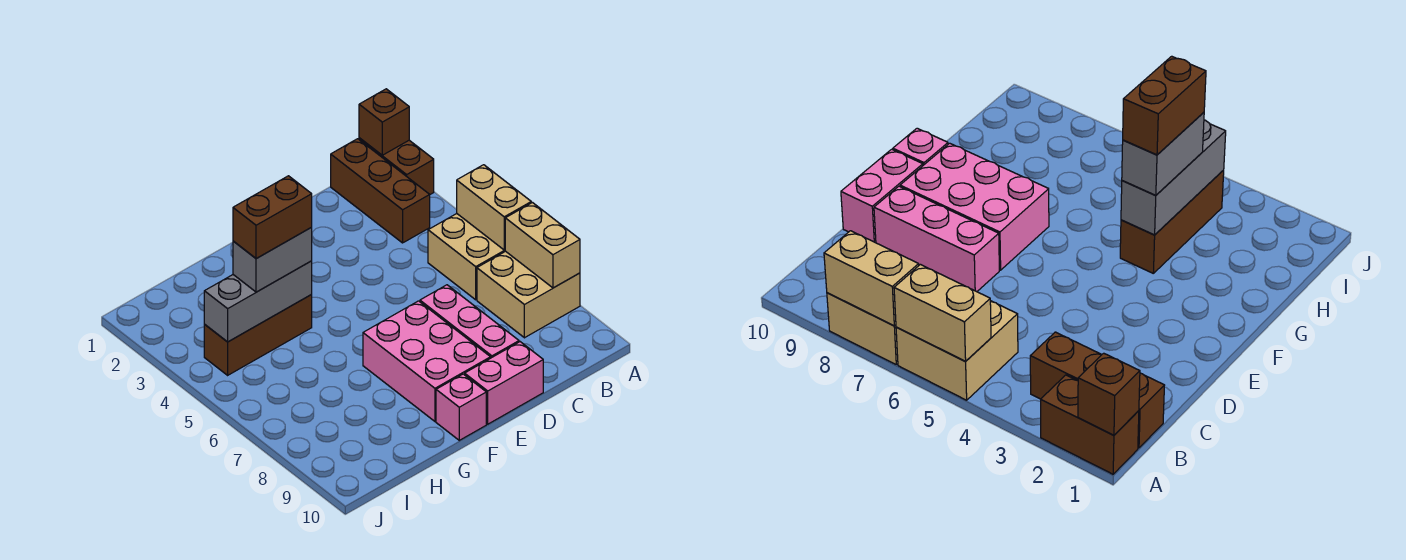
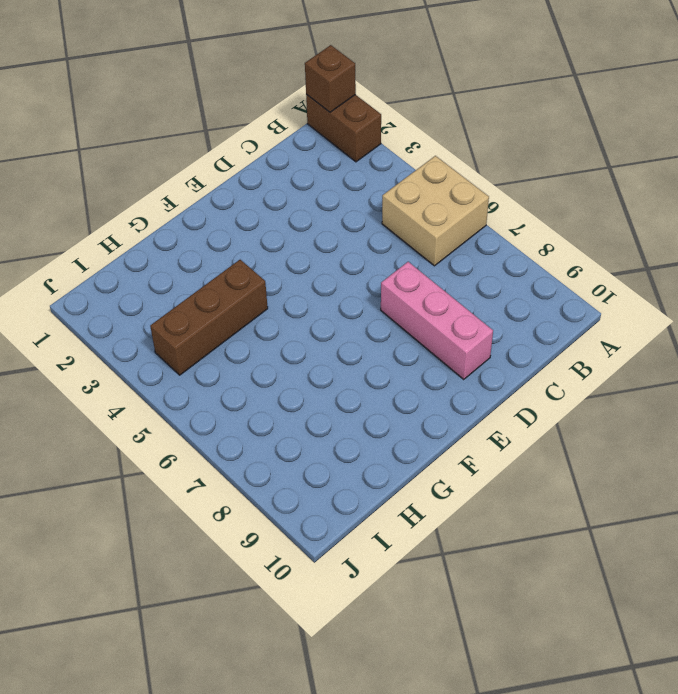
none -> tan brick A7:B8 level 1
none -> brown brick B1:B3 level 1
none -> pink brick D10:E10 level 1

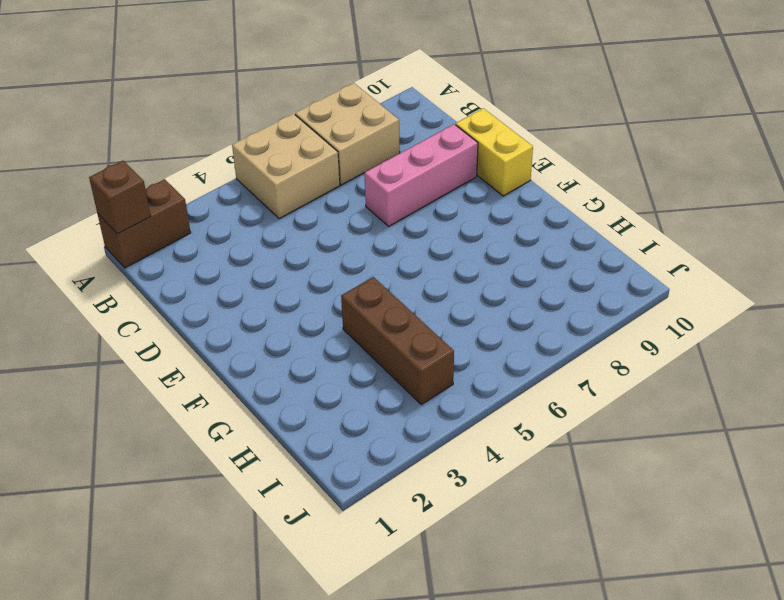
yellow brick D10:E10 level 1 -> pink brick D10:E10 level 1
none -> brown brick B1:B3 level 1
none -> pink brick E7:F9 level 1
none -> pink brick F10 level 1

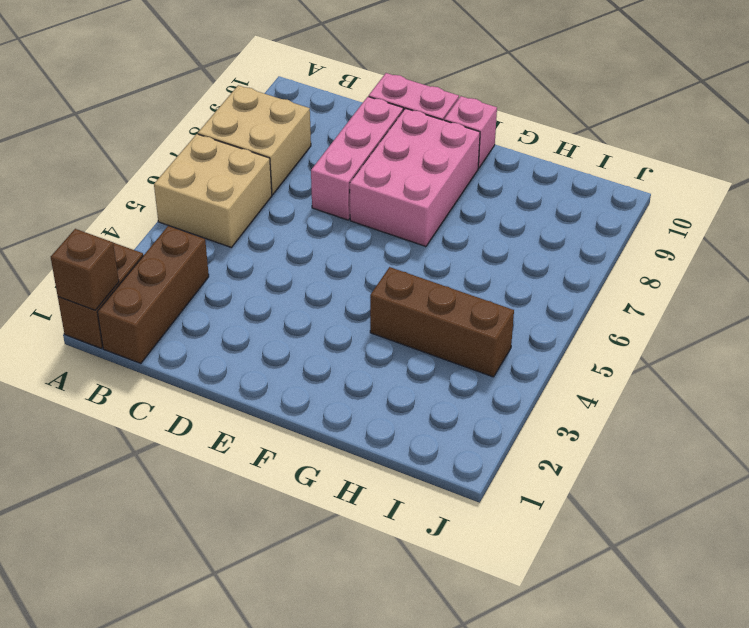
none -> tan brick A5:A6 level 2
none -> tan brick A7:A8 level 2
none -> grey brick G4:I4 level 2

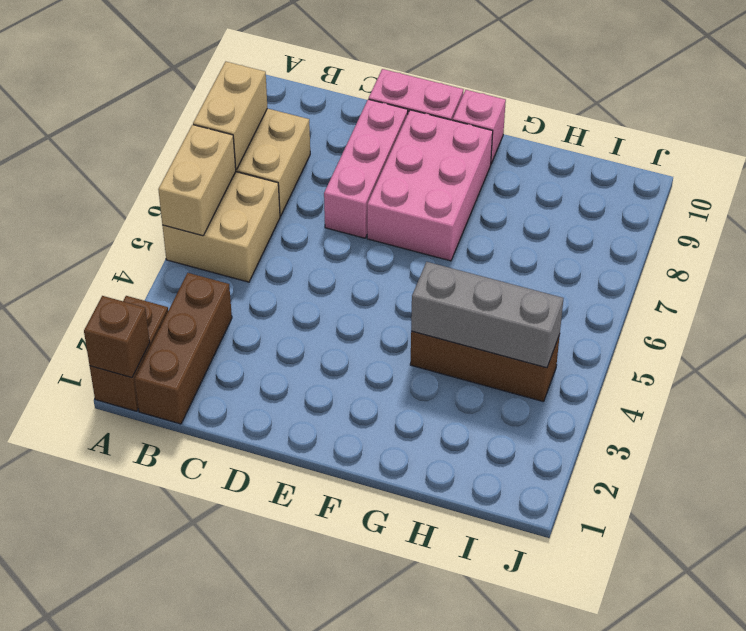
none -> grey brick G4:H4 level 3
none -> brown brick G4:H4 level 4

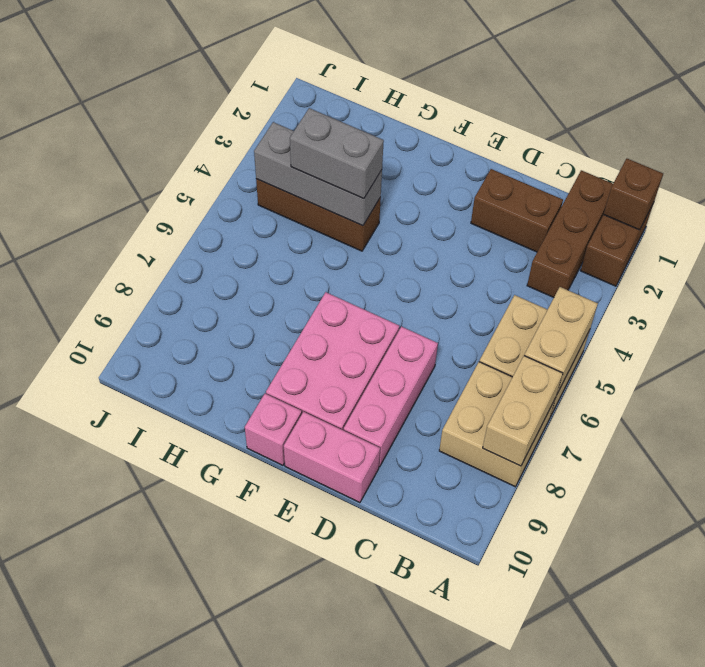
brown brick C2:D2 level 1 -> brown brick G4:H4 level 4

